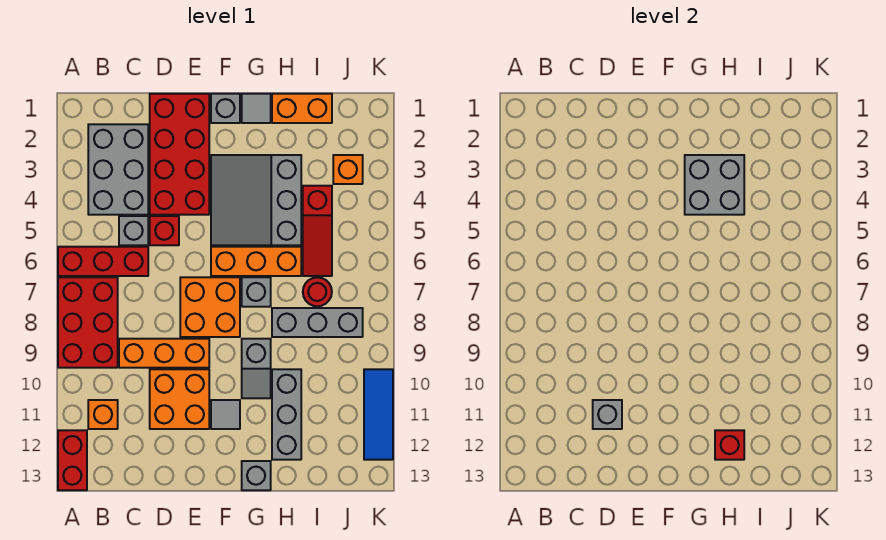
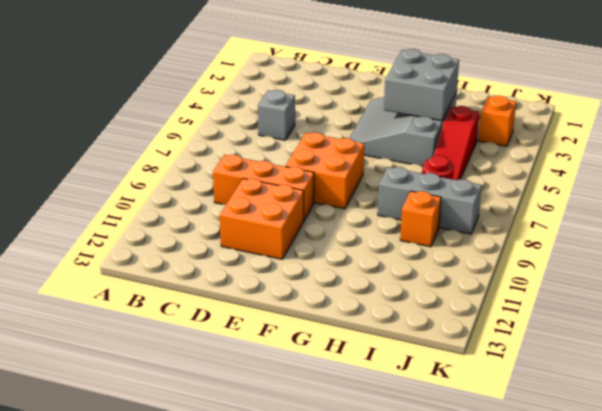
orange brick I9 level 1 -> orange brick B11 level 1
none -> red brick A6:C6 level 1
none -> red brick A7:B9 level 1
none -> red brick A12:A13 level 1

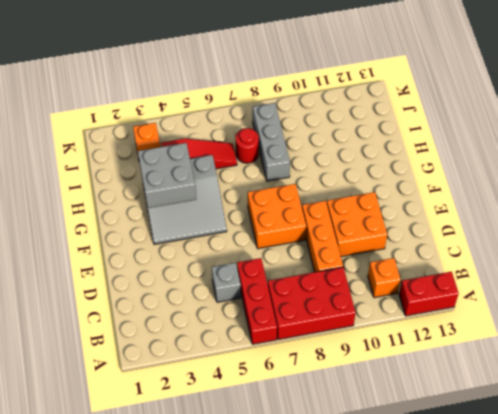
none -> grey brick B2:C4 level 1
none -> red brick D1:E4 level 1
none -> red brick D5 level 1

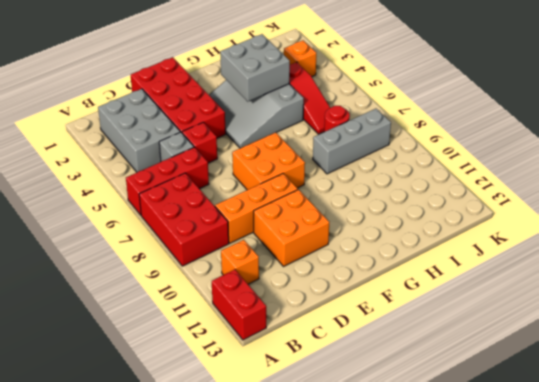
none -> grey brick F1 level 1
none -> orange brick F6:H6 level 1
none -> grey tile F11 level 1

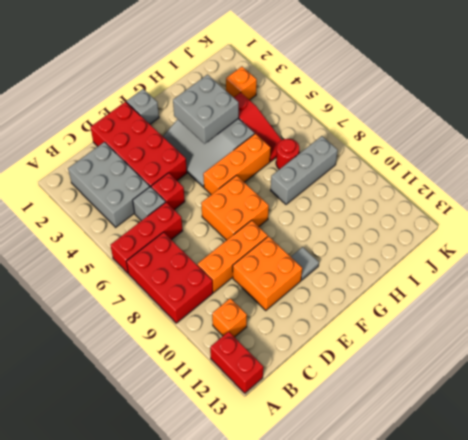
none -> grey tile G1 level 1
none -> grey brick G7 level 1
none -> grey slope G9:G10 level 1 top 9

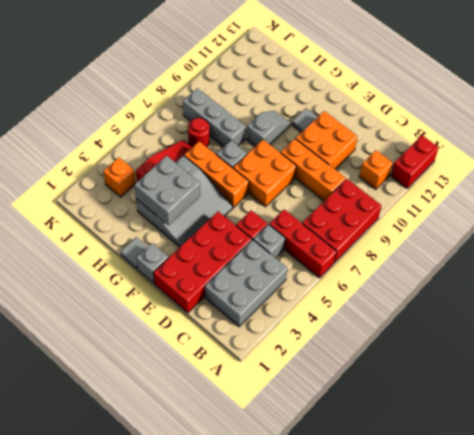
none -> grey brick G13 level 1
none -> orange brick H1:I1 level 1
none -> grey brick H10:H12 level 1

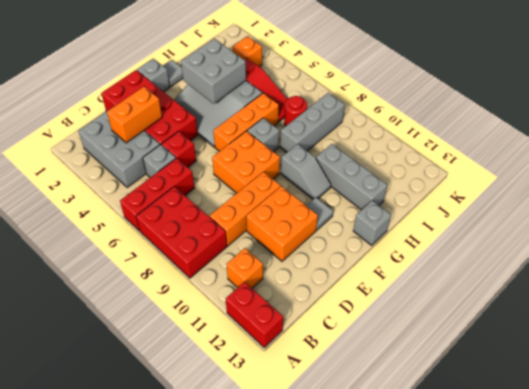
orange brick C3:D3 level 2 -> orange brick H1:I1 level 1
none -> blue tile K10:K12 level 1
none -> grey brick D11 level 2
none -> red brick H12 level 2

